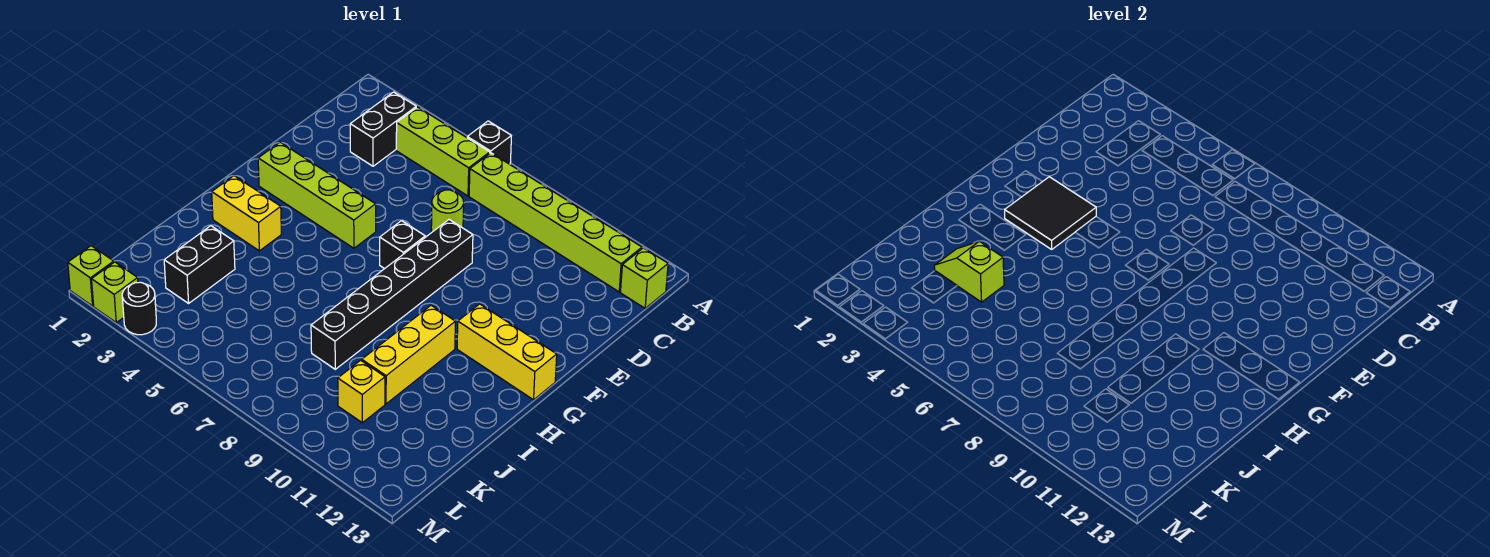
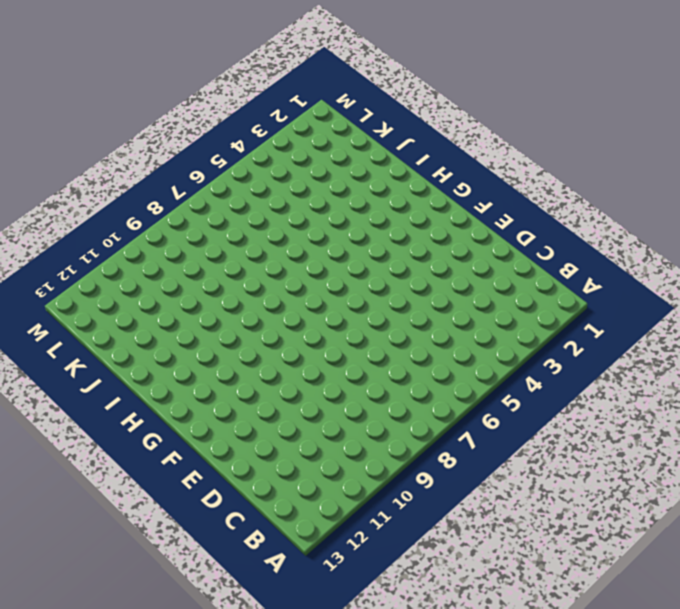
none -> black brick A6 level 1
none -> black brick B3:C3 level 1
none -> lime brick B4:B6 level 1

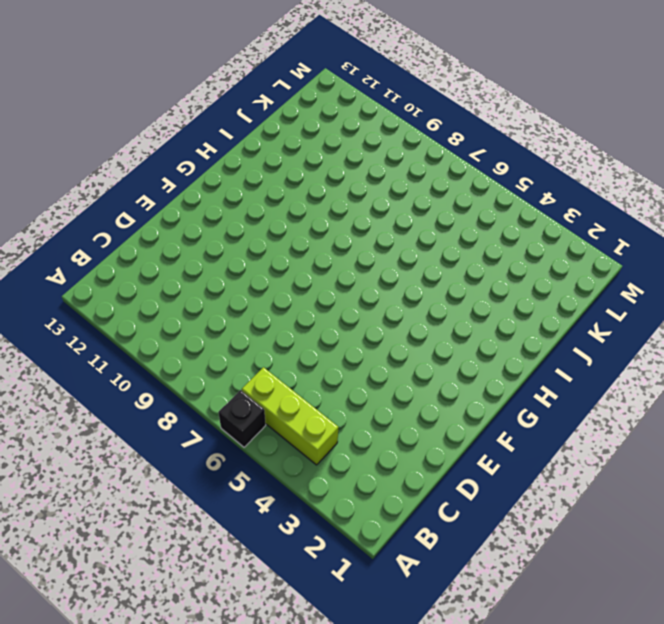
none -> black brick B3:C3 level 1
none -> lime brick B7:B12 level 1
none -> lime brick B13 level 1

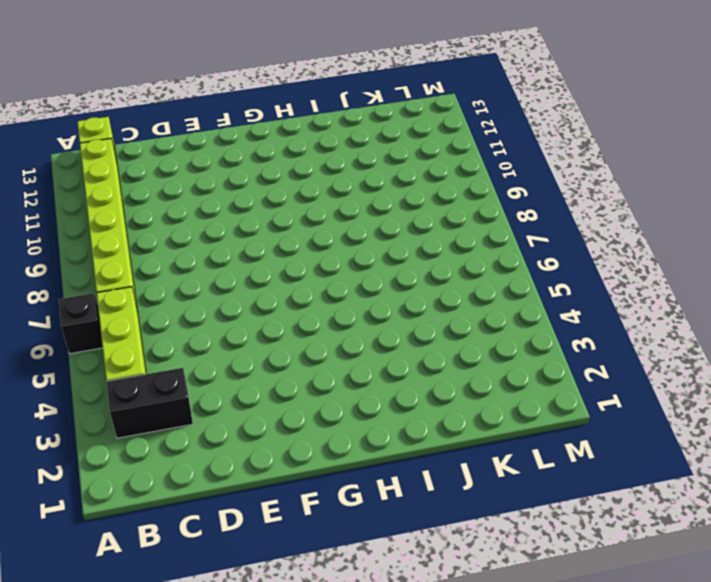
none -> lime round brick D7 level 1
none -> black brick E8:J8 level 1
none -> lime brick F2:F5 level 1

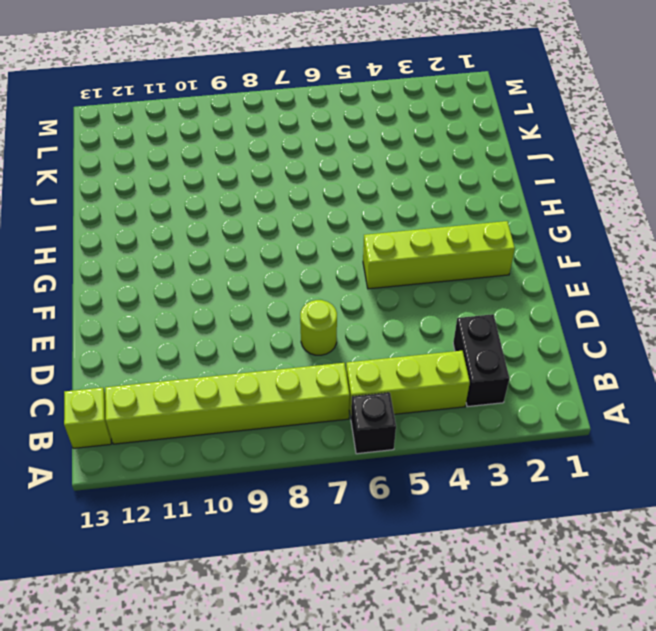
none -> black brick E8:J8 level 1
none -> black brick F7 level 1
none -> yellow brick G11:G13 level 1

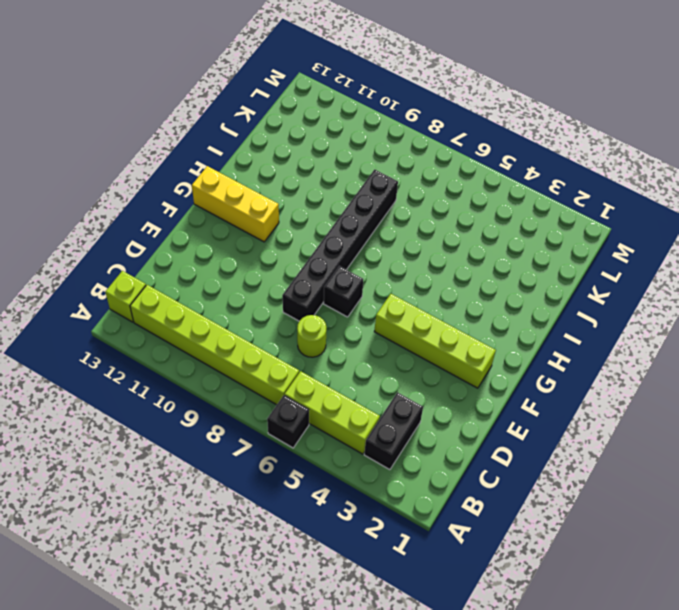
none -> yellow brick H2:H3 level 1
none -> yellow brick H10:J10 level 1
none -> black brick J3:K3 level 1

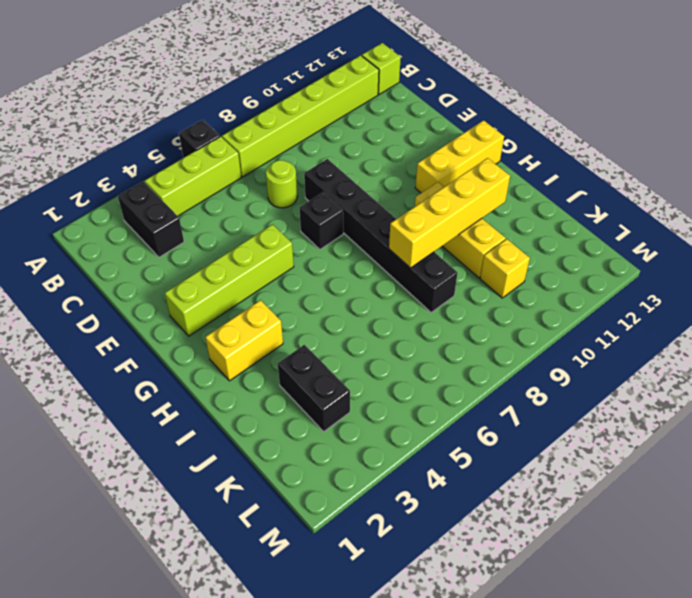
yellow brick I8:I11 level 2 -> none
none -> lime brick M1 level 1
none -> lime brick M2 level 1
none -> black round brick M3 level 1

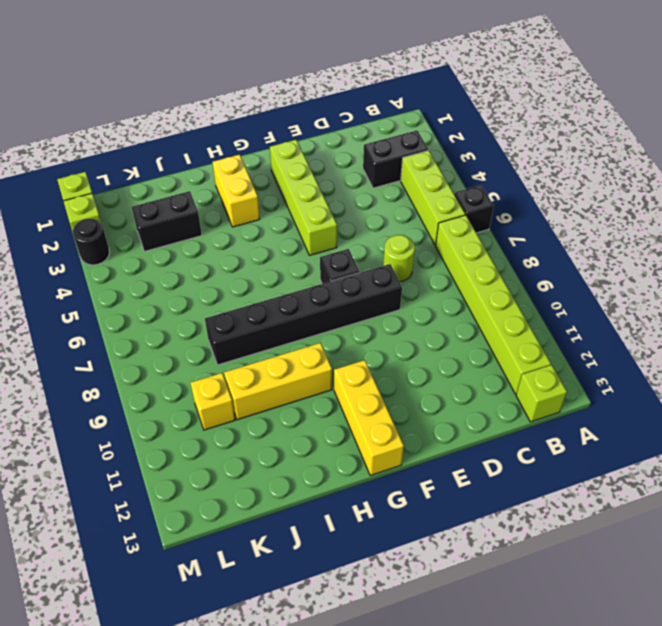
none -> black tile F3:G4 level 2
none -> lime slope J3:J4 level 2 top 4

